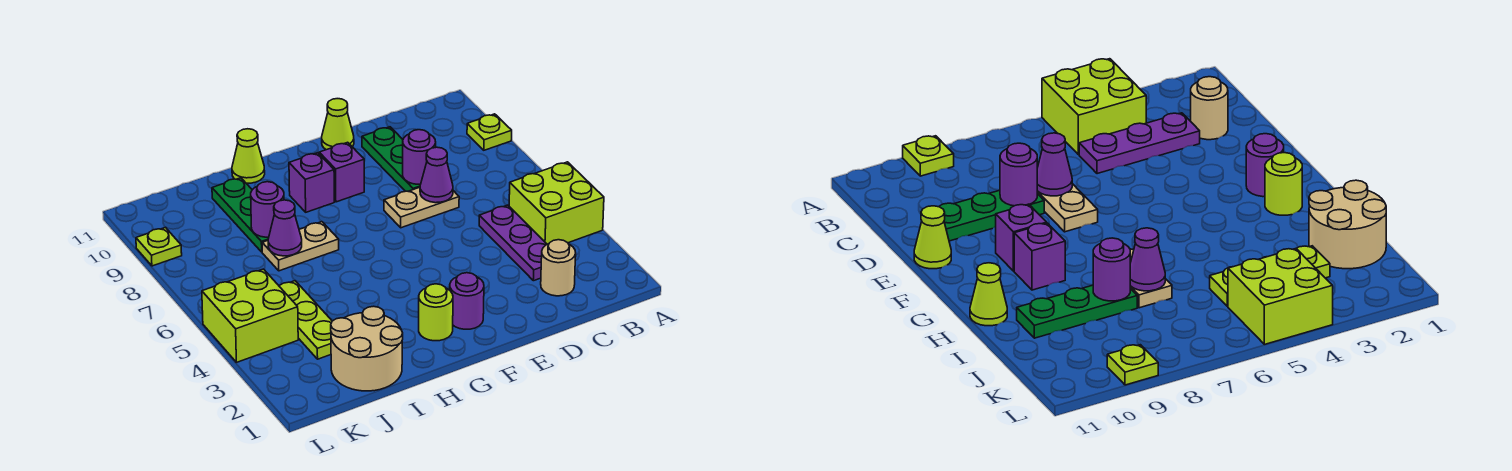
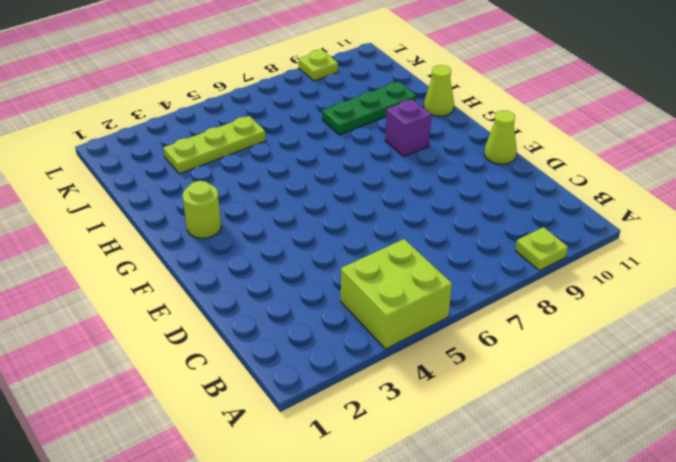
none -> tan round brick C2 level 1
none -> purple plate C3:C5 level 1
none -> tan plate D7:E7 level 1

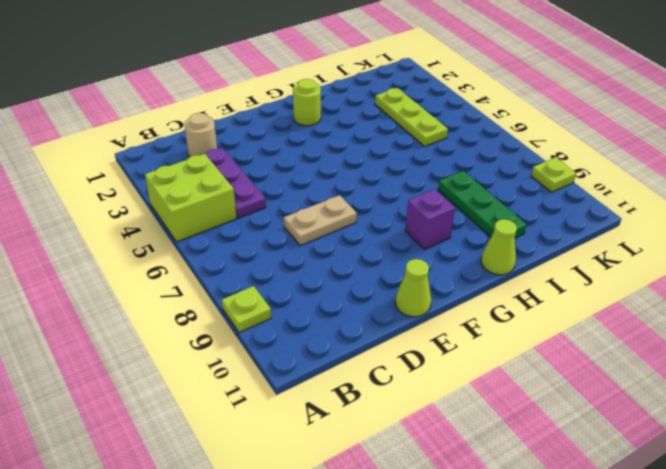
none -> green plate D8:D10 level 1
none -> purple round brick F2 level 1
none -> purple brick F9 level 1

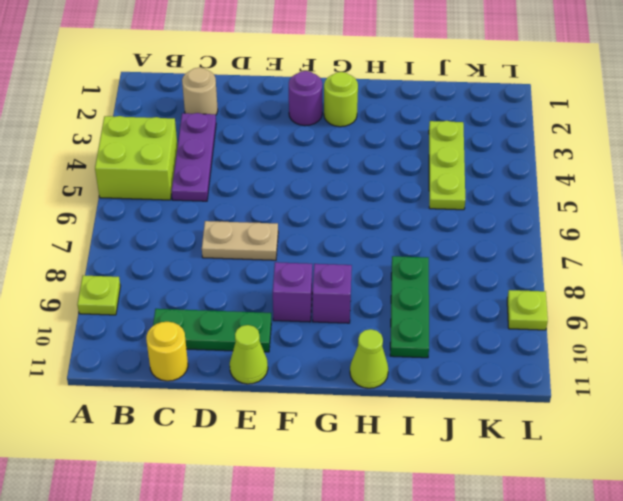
green plate C10:E10 level 1 -> green plate D8:D10 level 1
yellow round brick C11 level 1 -> none
none -> tan plate H7:I7 level 1
none -> tan round brick I1:J2 level 1
none -> lime brick K4:L5 level 1

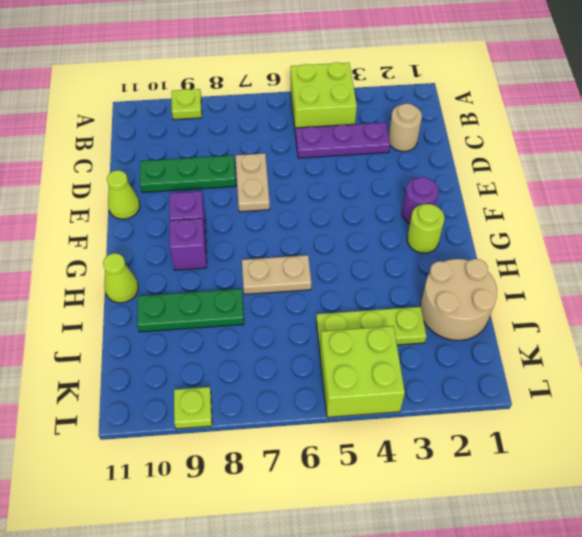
tan plate H6:H7 level 1 -> tan plate H7:I7 level 1
none -> purple cone D7 level 2
none -> purple round brick D8 level 2
none -> purple cone I7 level 2

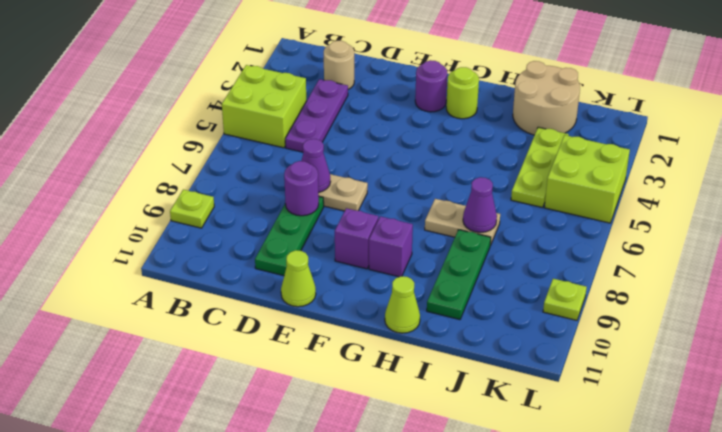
none -> purple round brick I8 level 2

